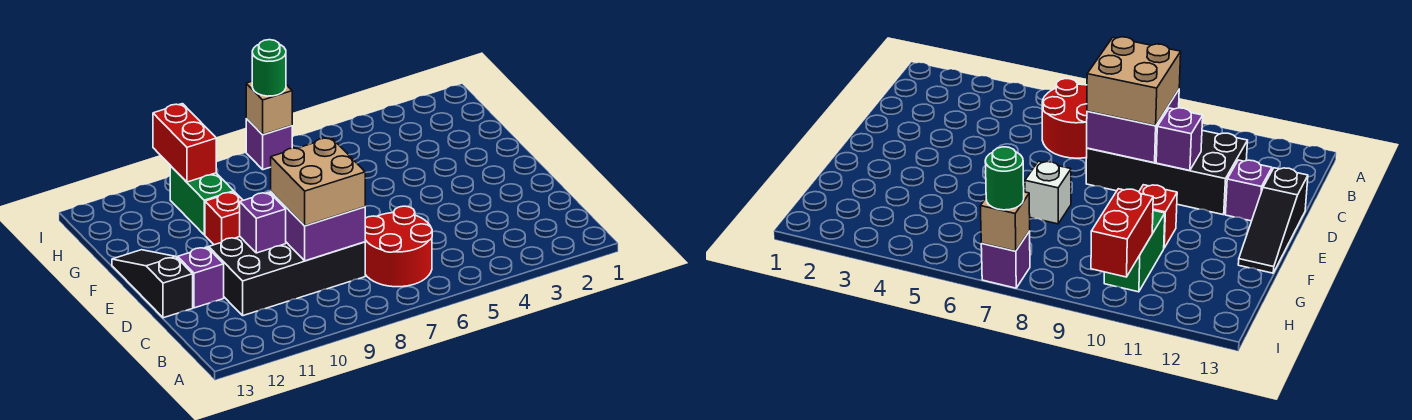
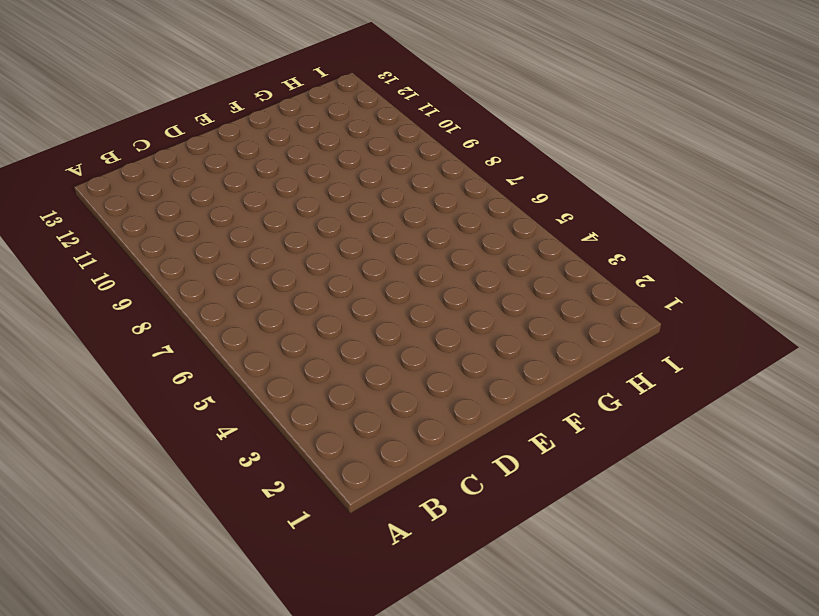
none -> red round brick B6:C7 level 1
none -> black brick C8:D11 level 1
none -> purple brick D12 level 1

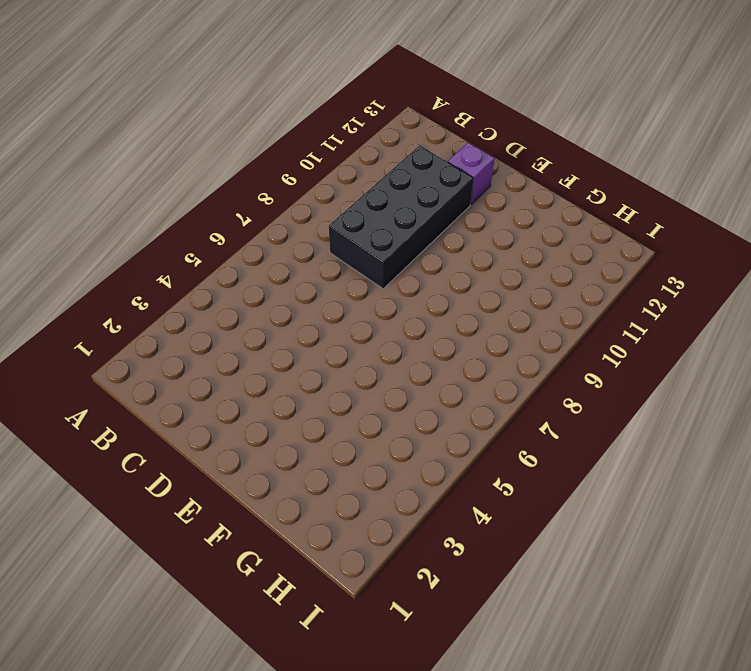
none -> red round brick B6:C7 level 1
none -> black slope D13:F13 level 1 top D
none -> white brick F7 level 1

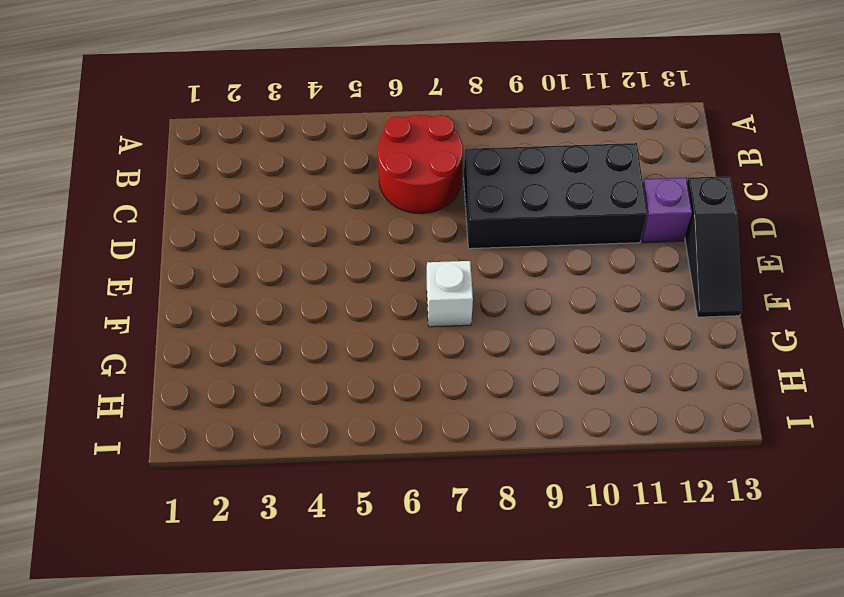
none -> red brick F10 level 1
none -> green brick G10:H10 level 1
none -> purple brick I7 level 1

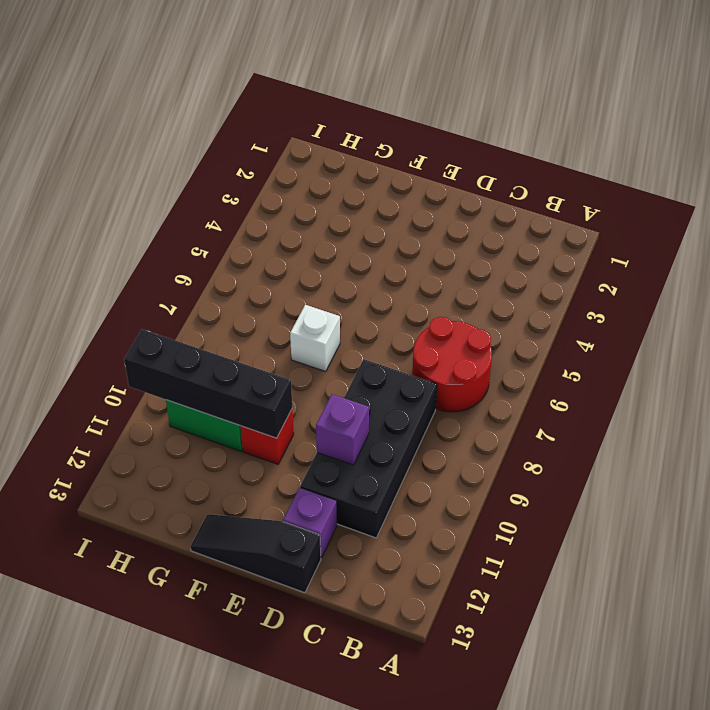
black brick F10:I10 level 2 -> red brick H10:I10 level 2
none -> purple brick I7 level 1
none -> purple brick C8:D9 level 2
none -> tan brick I7 level 2

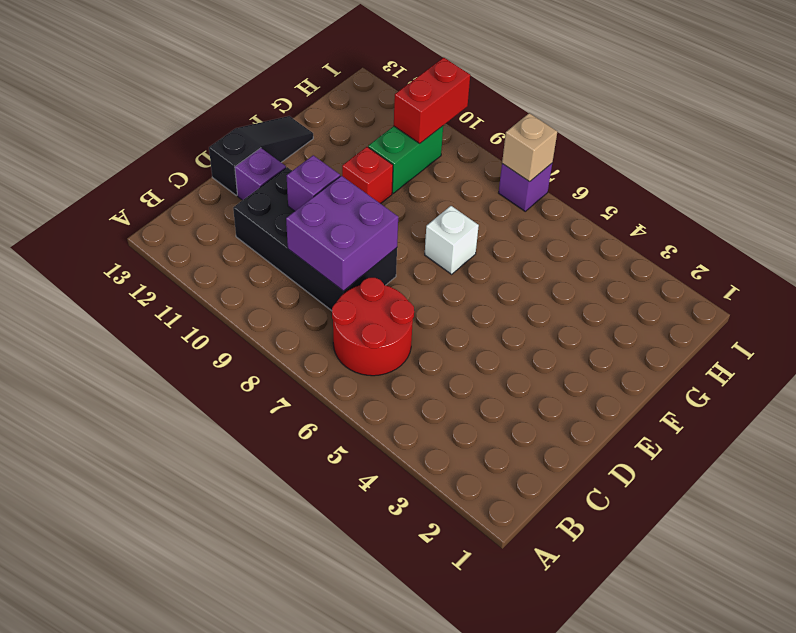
none -> tan brick C8:D9 level 3
none -> green round brick I7 level 3

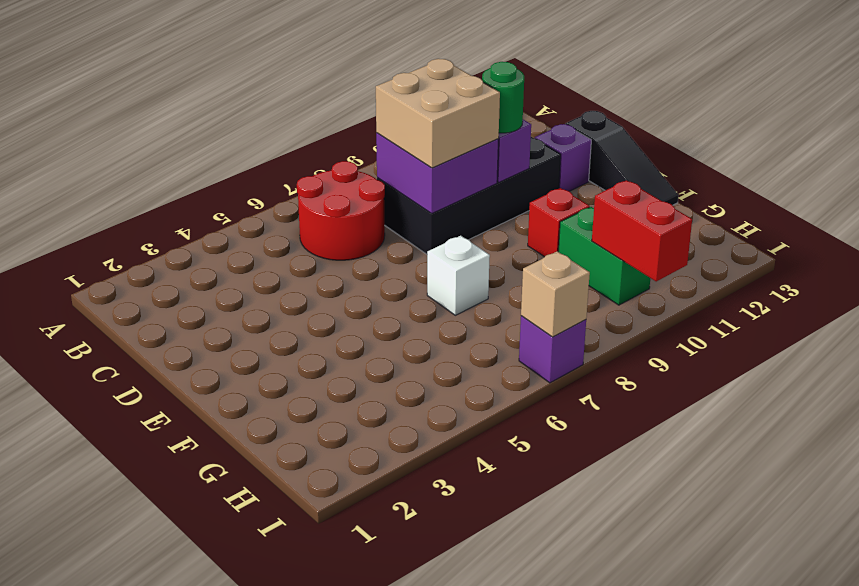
green round brick D10 level 3 -> green round brick I7 level 3

